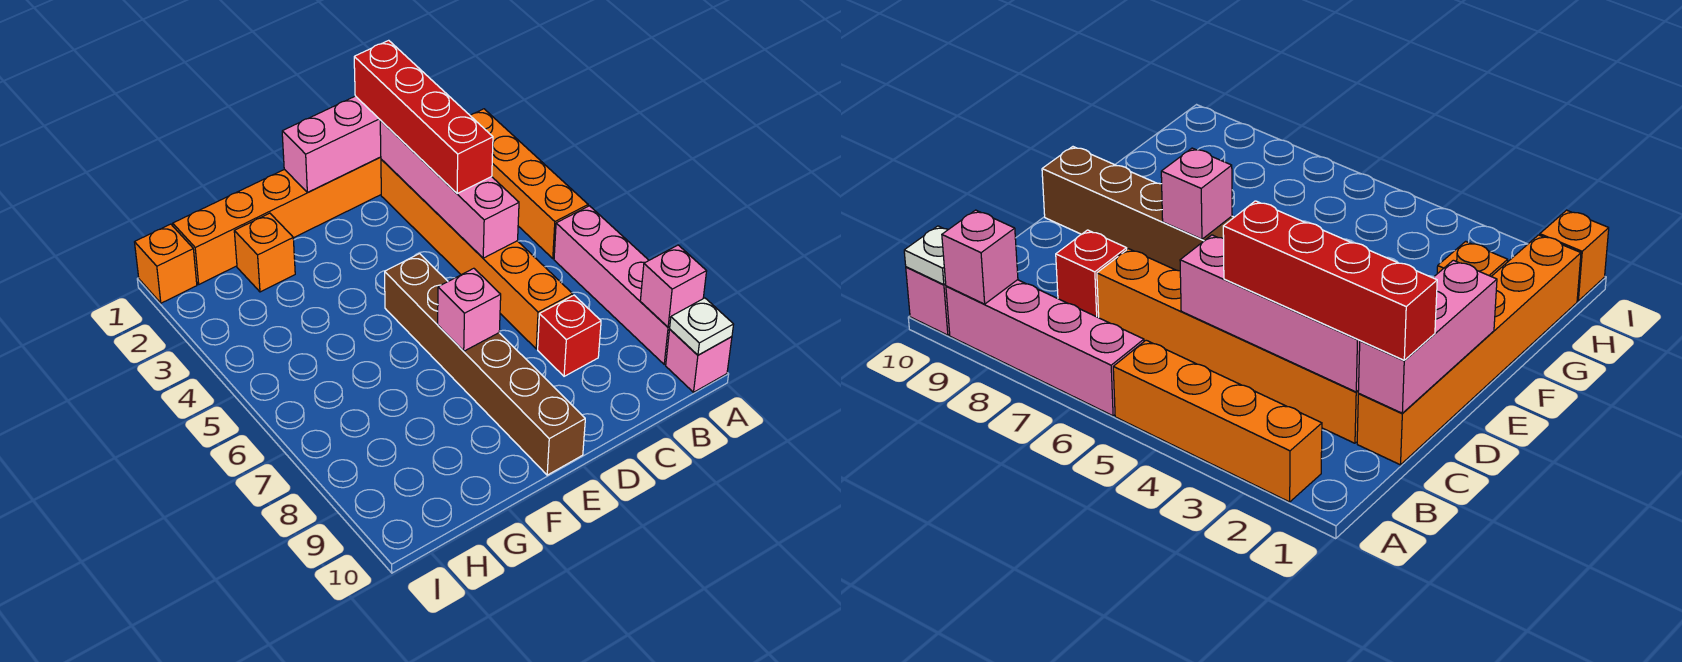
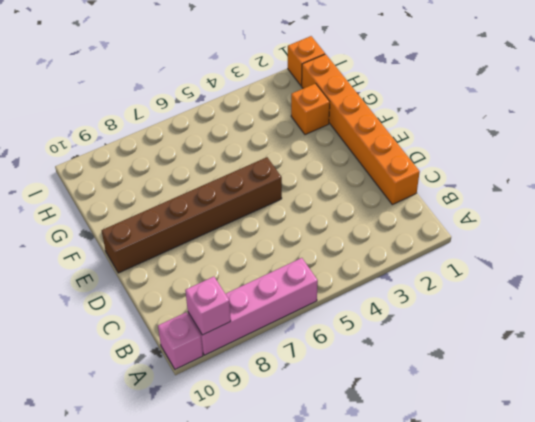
none -> orange brick A2:A5 level 1
none -> orange brick C2:C7 level 1
none -> red brick C8 level 1

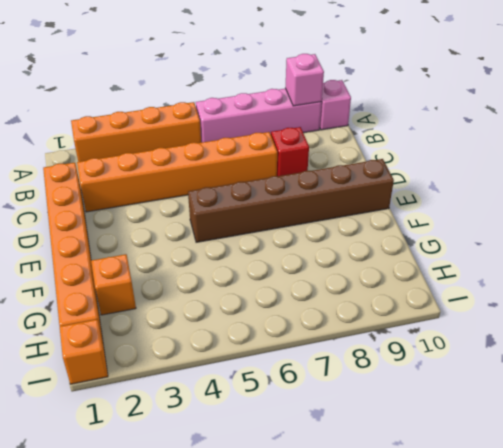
none -> white plate A10 level 2
none -> pink brick C1:E1 level 2
none -> pink brick C2:C5 level 2

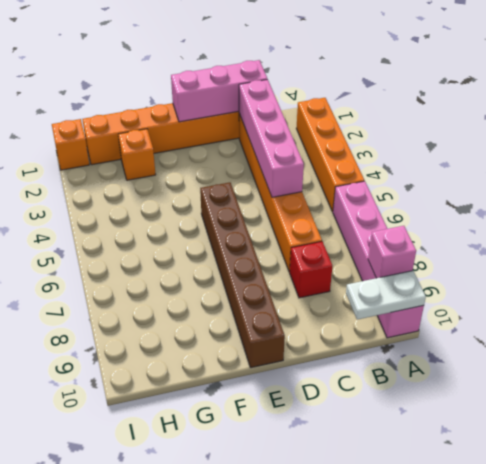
white plate A10:B10 level 2 -> white plate A10 level 2
none -> pink brick E7 level 2
none -> red brick C1:C4 level 3

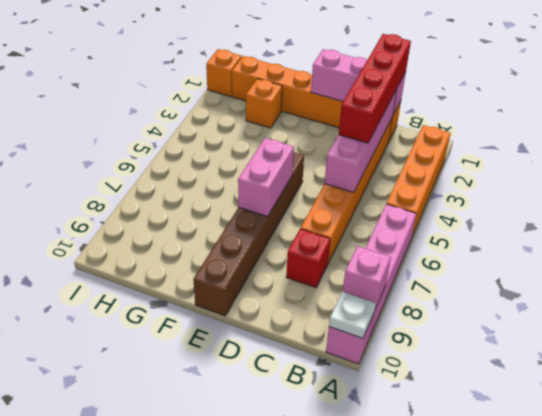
pink brick E6:E7 level 2 -> pink brick E7 level 2

